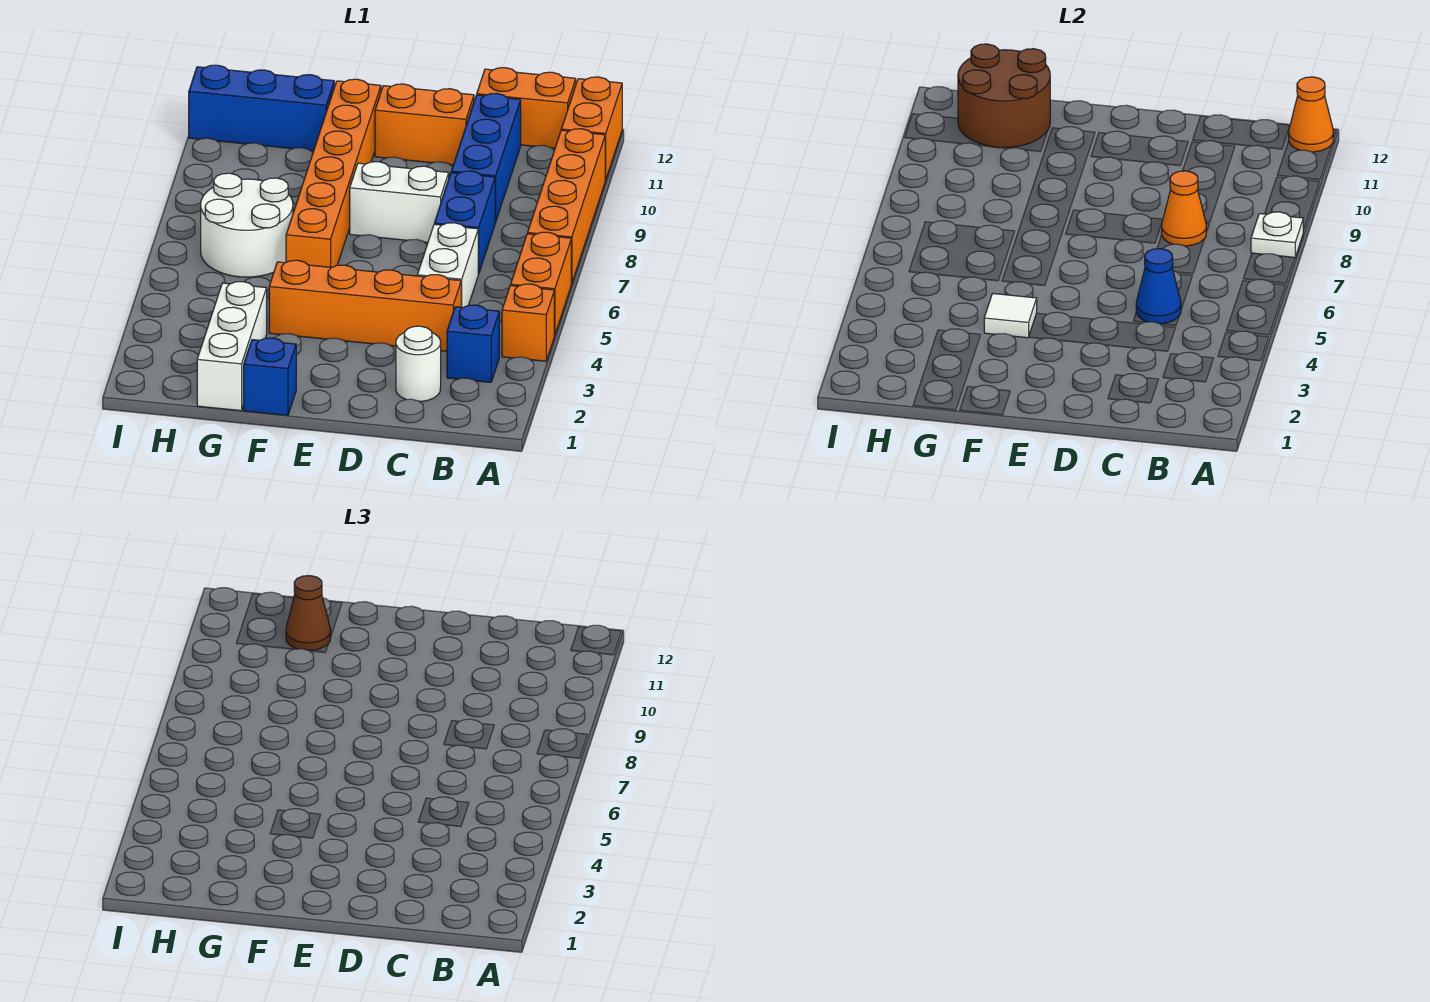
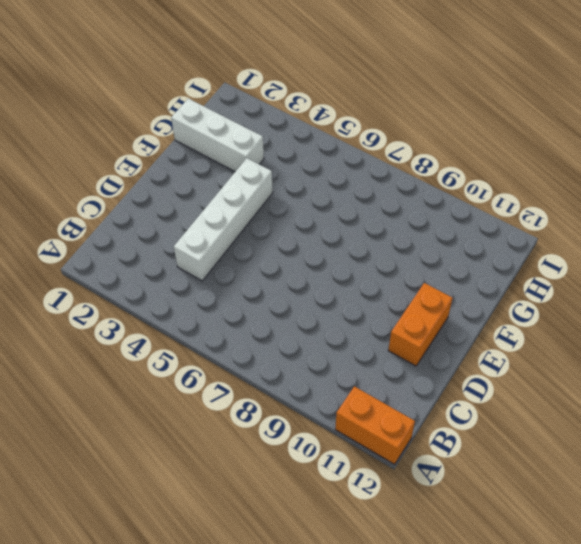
white brick C4:F4 level 1 -> orange brick C4:F4 level 1
none -> orange brick A4 level 1
none -> orange brick A5:A6 level 1
none -> orange brick A7:A10 level 1

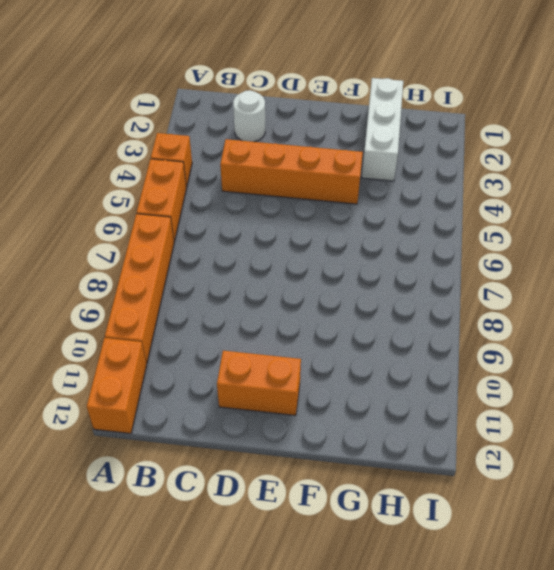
none -> blue brick B3 level 1
none -> orange brick B12:C12 level 1
none -> white brick C5:C6 level 1

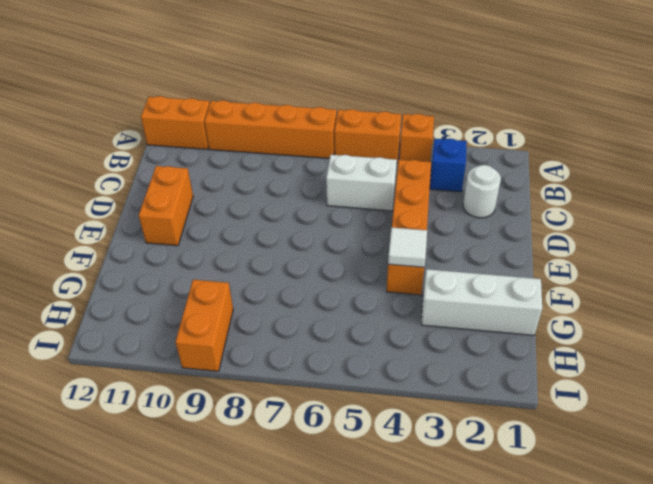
orange brick H9:I9 level 1 -> orange brick B12:C12 level 1
none -> blue brick C7:C8 level 1
none -> blue brick C9:C11 level 1
none -> white brick D8:E8 level 1

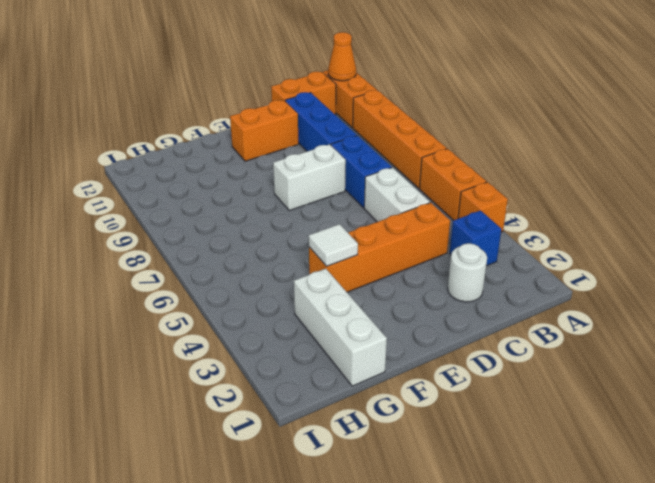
none -> blue brick F1 level 1
none -> orange brick F6:F11 level 1
none -> white round brick G6:H7 level 1

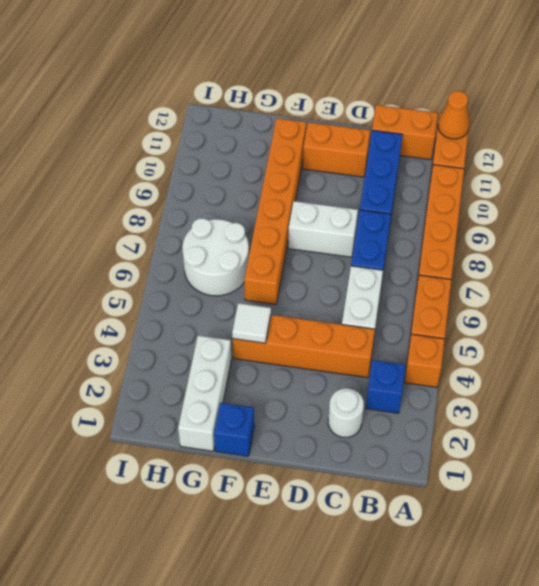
none -> blue brick G11:I11 level 1
none -> white plate A8 level 2
none -> blue cone C5 level 2

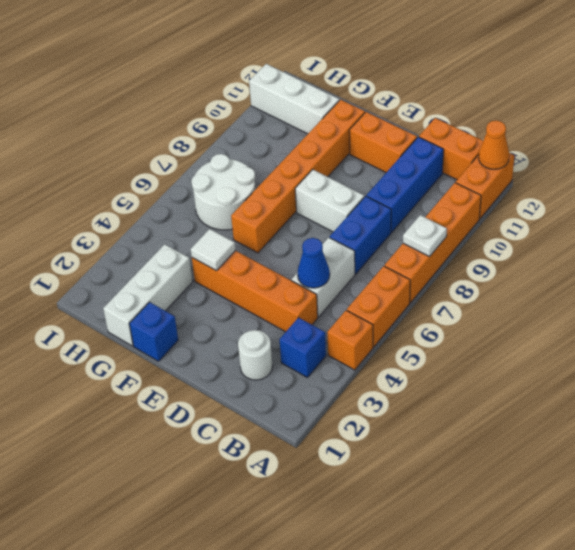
white brick G11:I11 level 1 -> blue brick G11:I11 level 1
none -> orange cone C8 level 2
none -> brown round brick G11:H12 level 2
none -> brown cone G11 level 3

